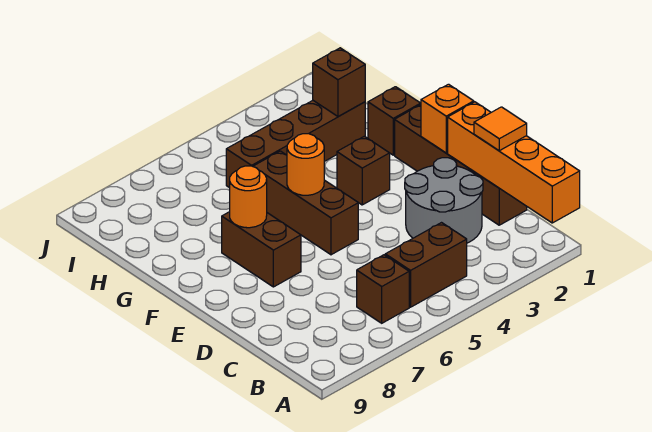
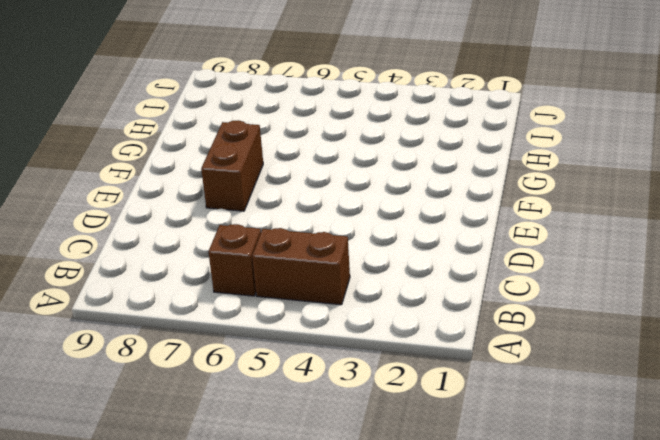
none -> brown brick C1:F1 level 1
none -> grey round brick C2:D3 level 1
none -> brown brick E5:G5 level 1

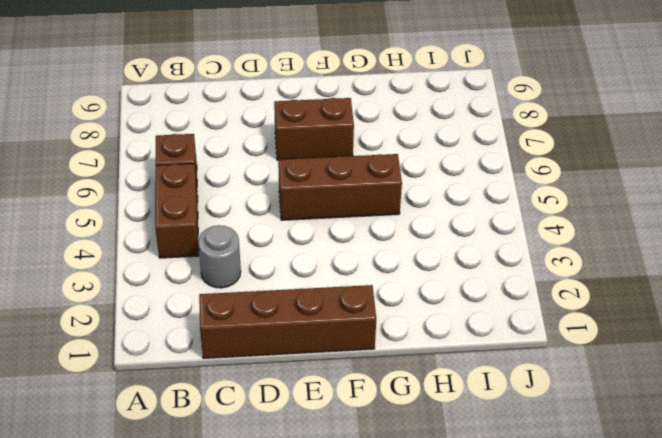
grey round brick C3 level 1 -> grey round brick C2:D3 level 1
none -> brown brick F3 level 1
none -> brown brick G1 level 1
none -> brown brick H2:H5 level 1

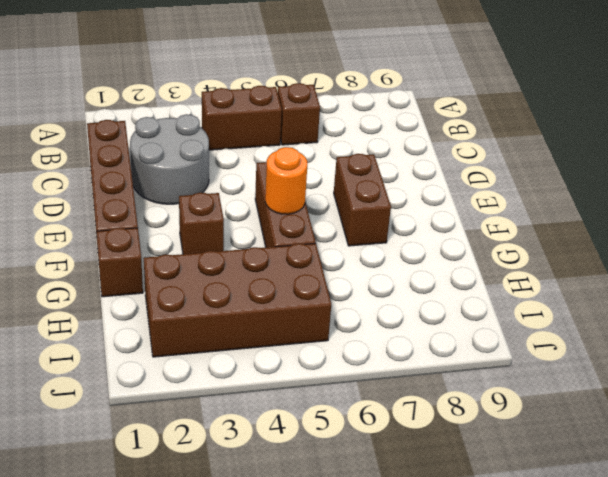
brown brick H2:I5 level 1 -> brown brick H2:H5 level 1
none -> orange brick A1:D1 level 2
none -> orange brick E1 level 2
none -> orange round brick F7 level 2

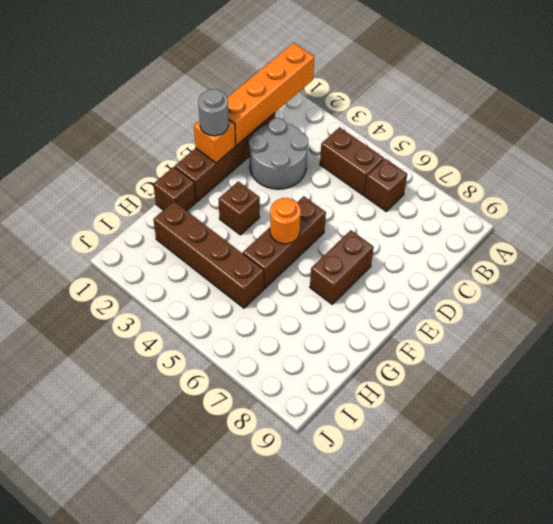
grey round brick E1 level 3 -> none
none -> orange round brick F7 level 2
none -> brown brick H2 level 2
none -> orange tile C1 level 3

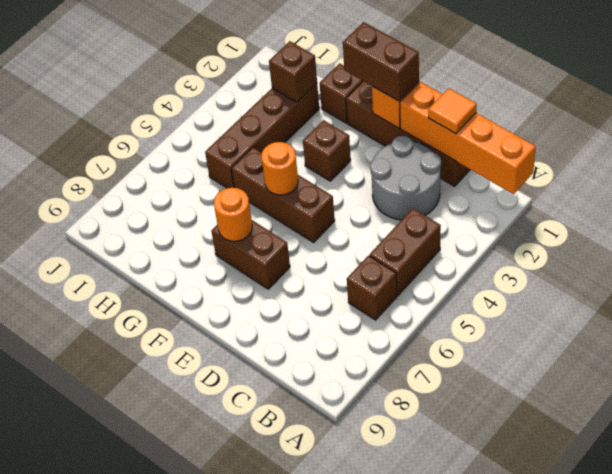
brown brick E1:F1 level 3 -> none

